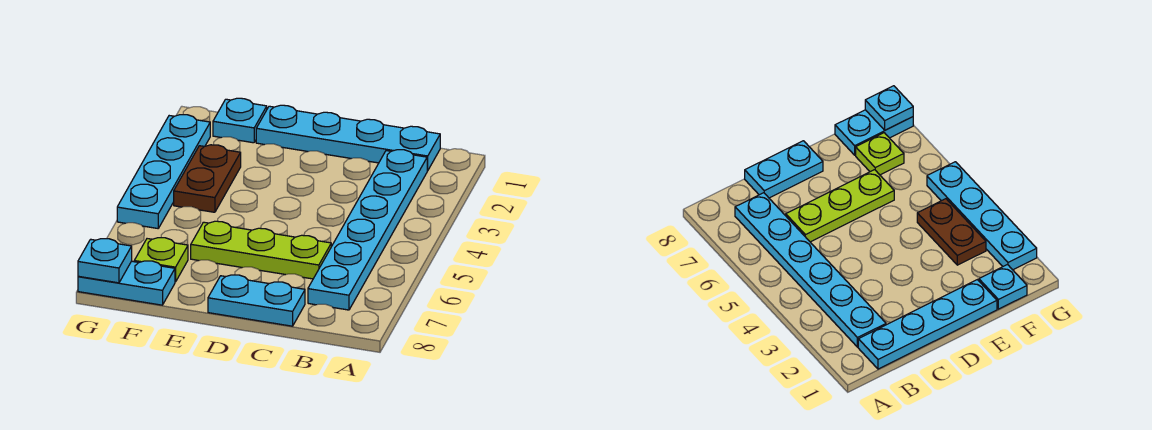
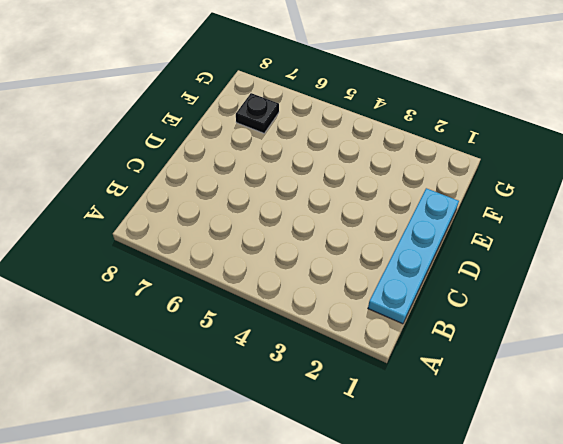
black plate F7 level 1 -> lime plate F7 level 1
none -> cyan plate B2:B7 level 1
none -> lime plate C6:E6 level 1

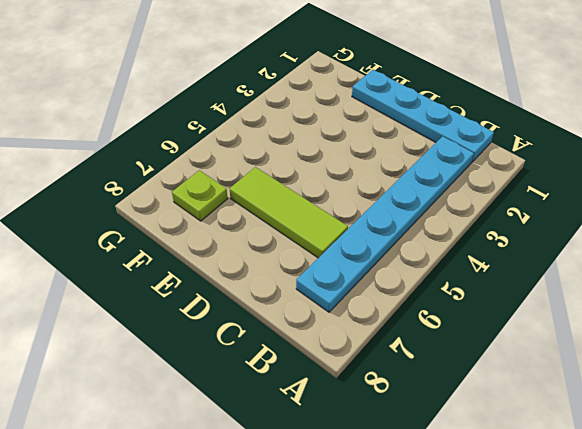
lime tile C6:E6 level 1 -> lime plate C6:E6 level 1
none -> cyan plate C8:D8 level 1
none -> cyan plate F1 level 1

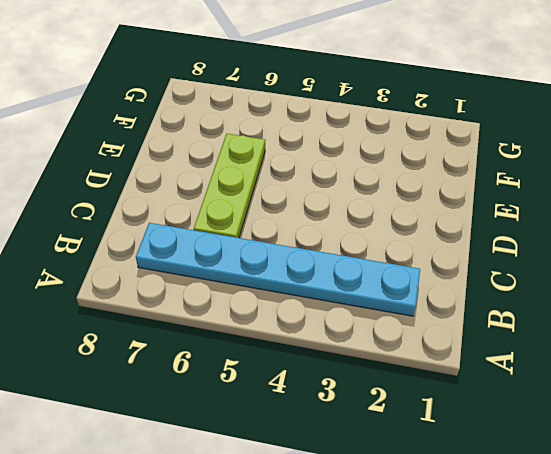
none -> cyan plate B1:E1 level 1
none -> cyan plate C8:D8 level 1

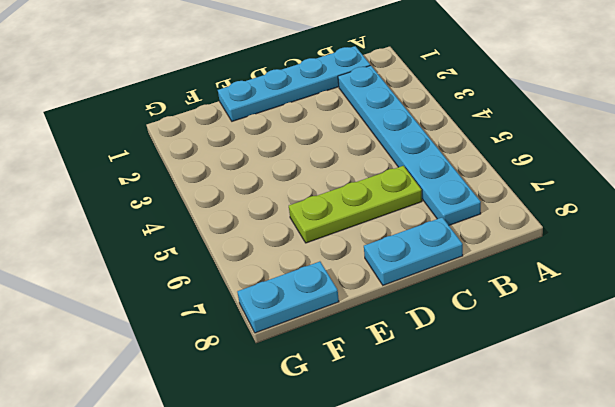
none -> cyan plate F1 level 1
none -> brown plate F3:F4 level 1

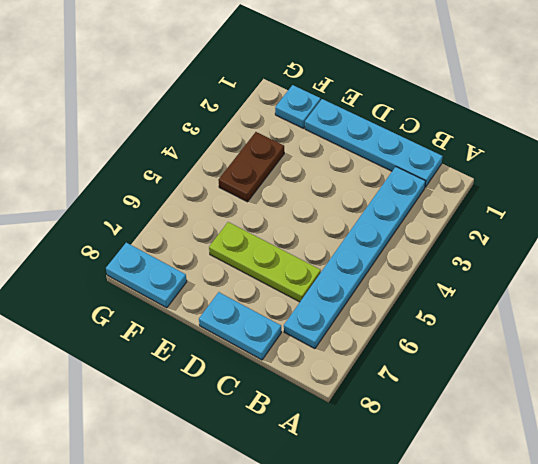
none -> lime plate F7 level 1
none -> cyan plate G2:G5 level 1

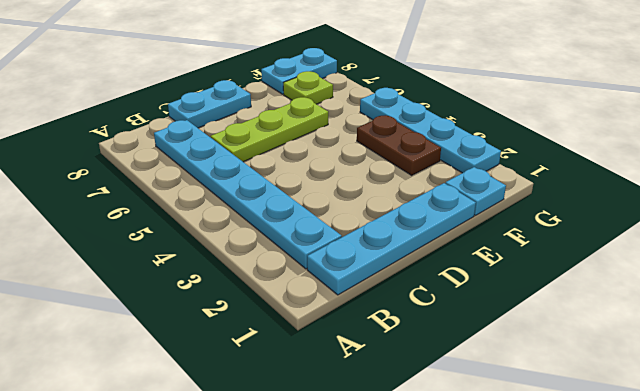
none -> cyan plate G8 level 2

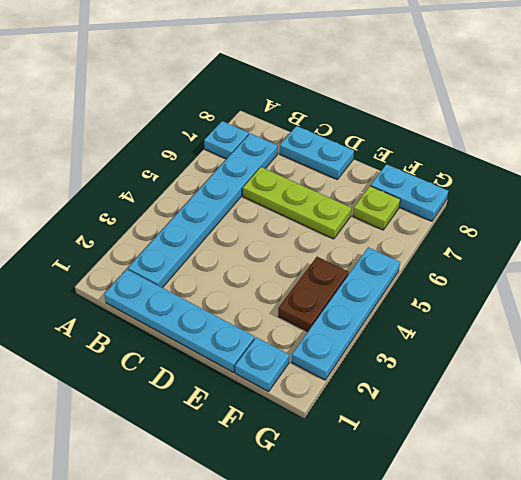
cyan plate A7 level 1 -> cyan plate G8 level 2

